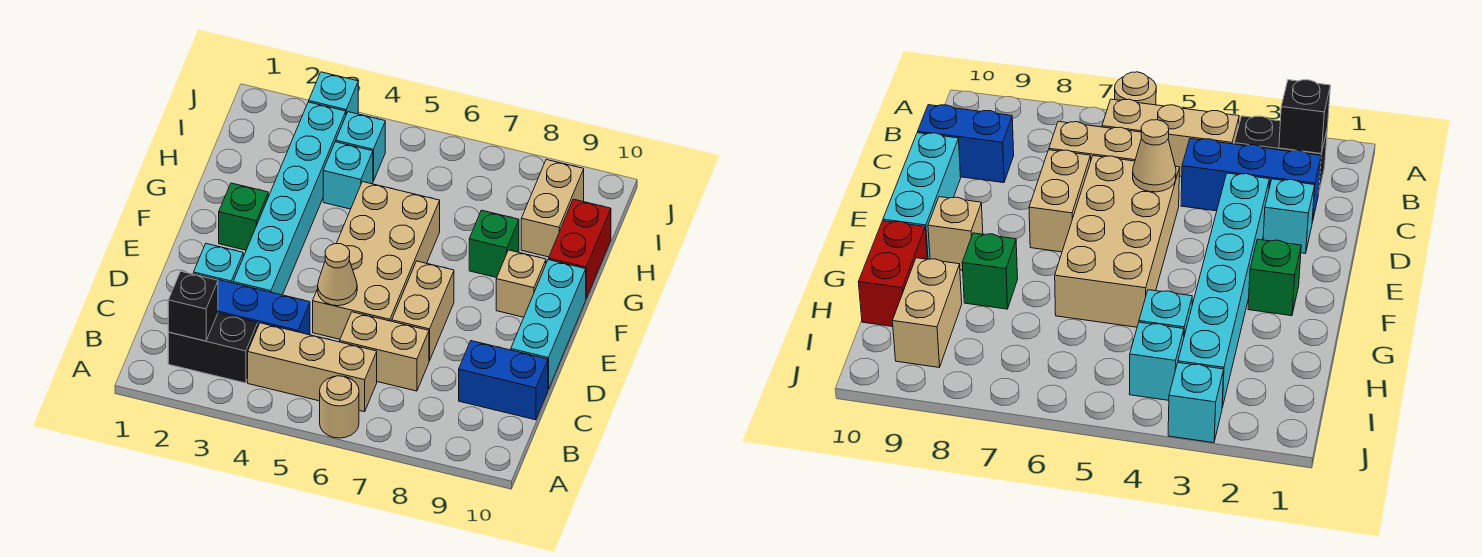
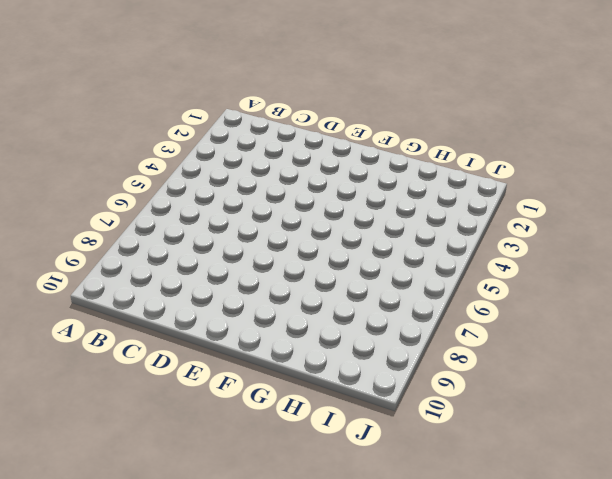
none -> tan round brick A6 level 1
none -> black brick B2:B3 level 1
none -> tan brick B4:B6 level 1

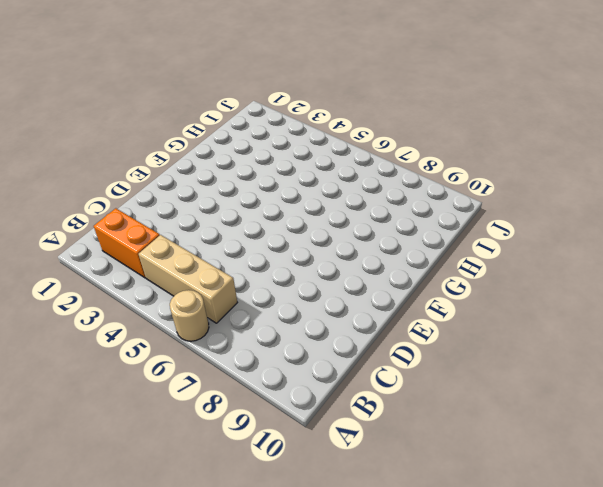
orange brick B2:B3 level 1 -> black brick B2:B3 level 1
none -> blue brick C2:C4 level 1
none -> tan brick C6:C7 level 1
none -> blue brick C9:C10 level 1

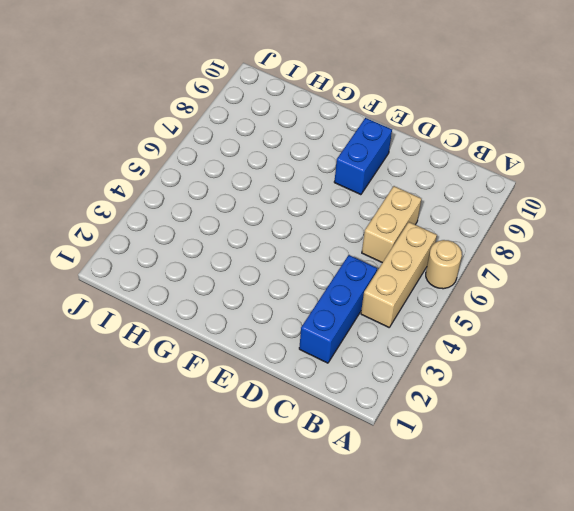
blue brick E8:E9 level 1 -> blue brick C9:C10 level 1
none -> black brick B2:B3 level 1
none -> cyan brick D2 level 1
none -> cyan brick D3:I3 level 1

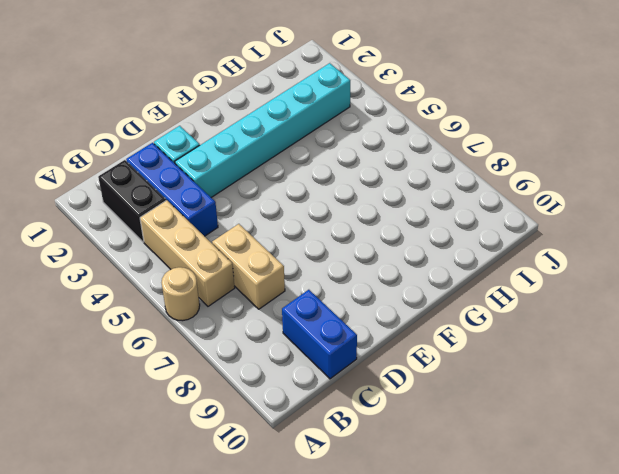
none -> tan brick D5:G6 level 1
none -> tan brick D7:E7 level 1
none -> cyan brick D10:F10 level 1

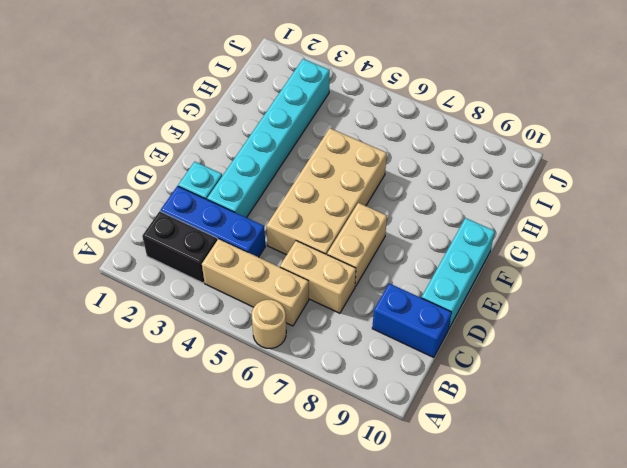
none -> green brick F2 level 1
none -> tan brick F9 level 1
none -> green brick G8 level 1

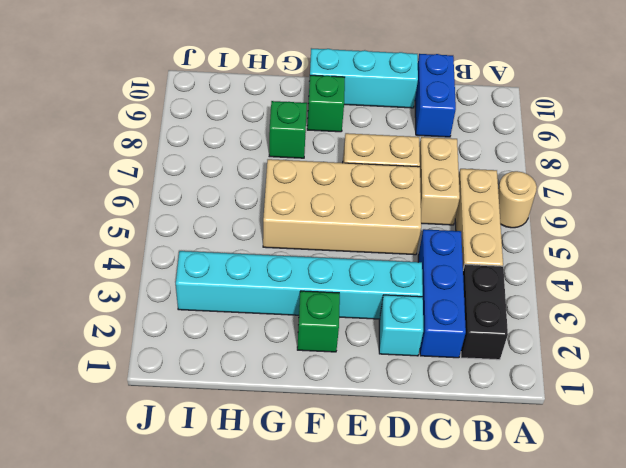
green brick F9 level 1 -> tan brick F9 level 1
none -> red brick G10:H10 level 1
none -> cyan brick H4 level 1
none -> tan brick H9:I9 level 1

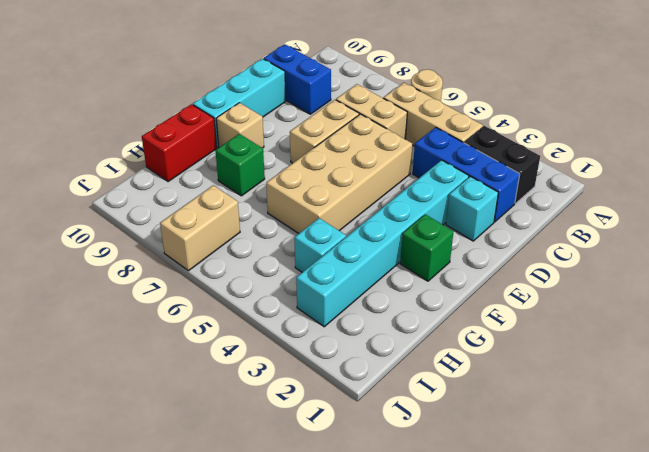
tan brick I7:J7 level 1 -> tan brick H9:I9 level 1
none -> cyan brick I4 level 1
none -> cyan brick J3 level 1
none -> black brick B2 level 2

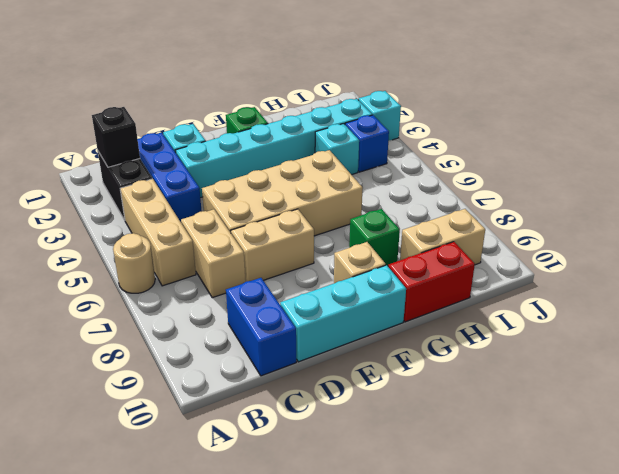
blue brick I4 level 1 -> cyan brick I4 level 1
none -> tan cone D5 level 2

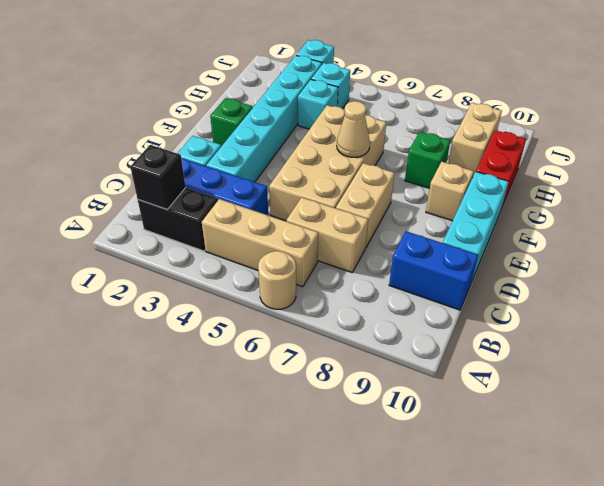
tan cone F6 level 2 -> tan cone D5 level 2

